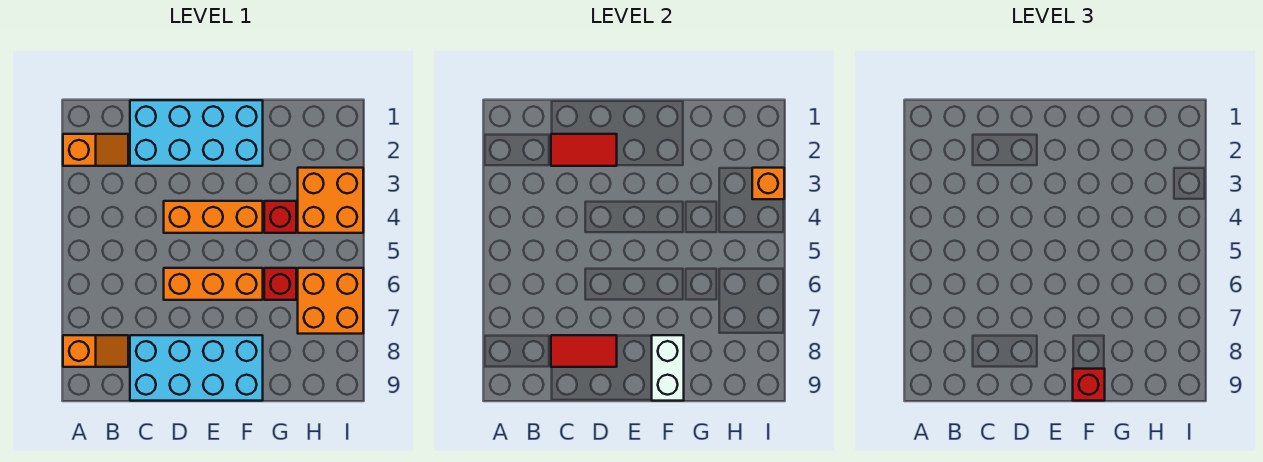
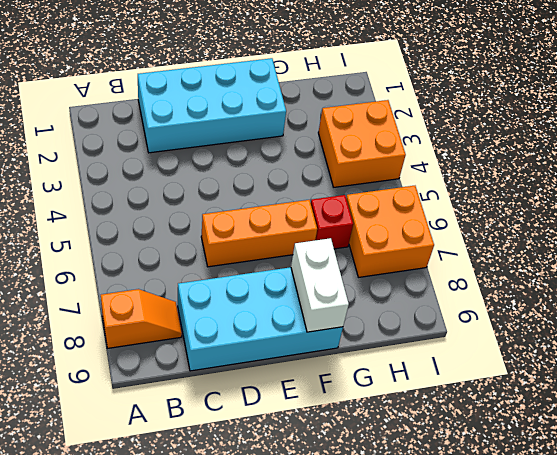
none -> orange slope A2:B2 level 1 top A
none -> orange brick D4:F4 level 1
none -> red brick G4 level 1

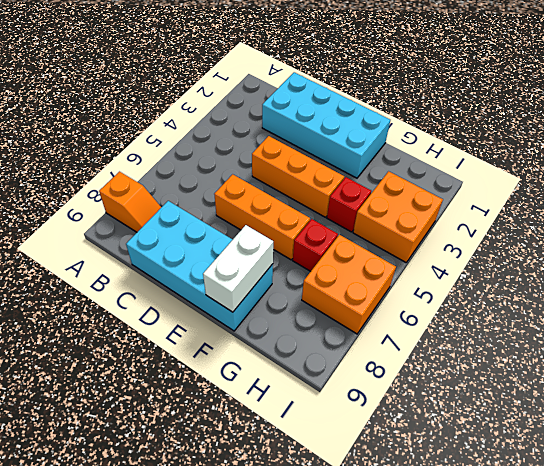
none -> orange slope A2:B2 level 1 top A
none -> red tile C2:D2 level 2
none -> red tile C8:D8 level 2

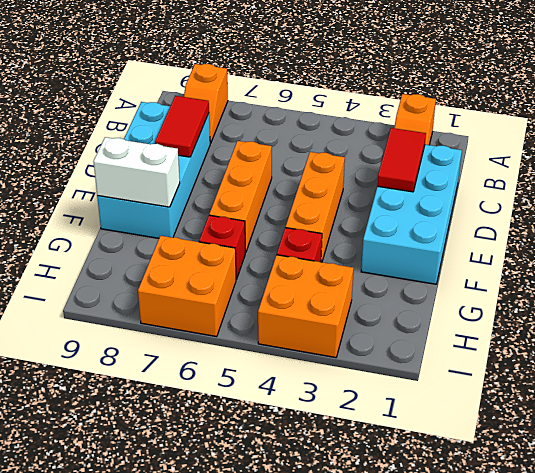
none -> orange brick I3 level 2
none -> red brick F9 level 3

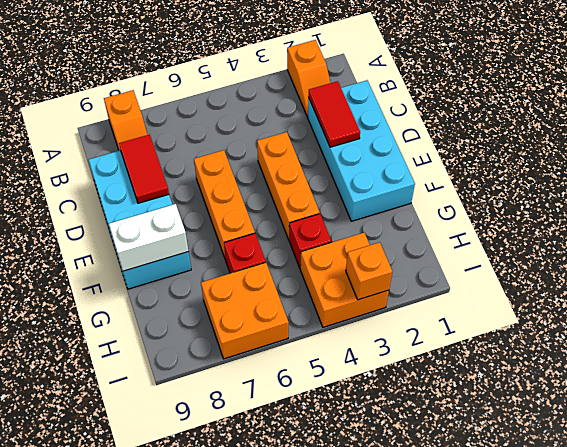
none -> red brick F9 level 3

